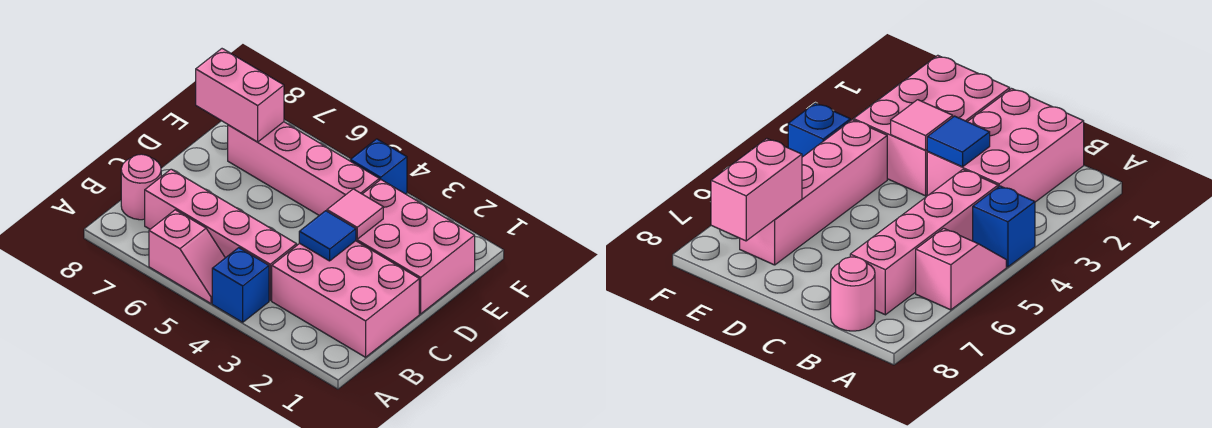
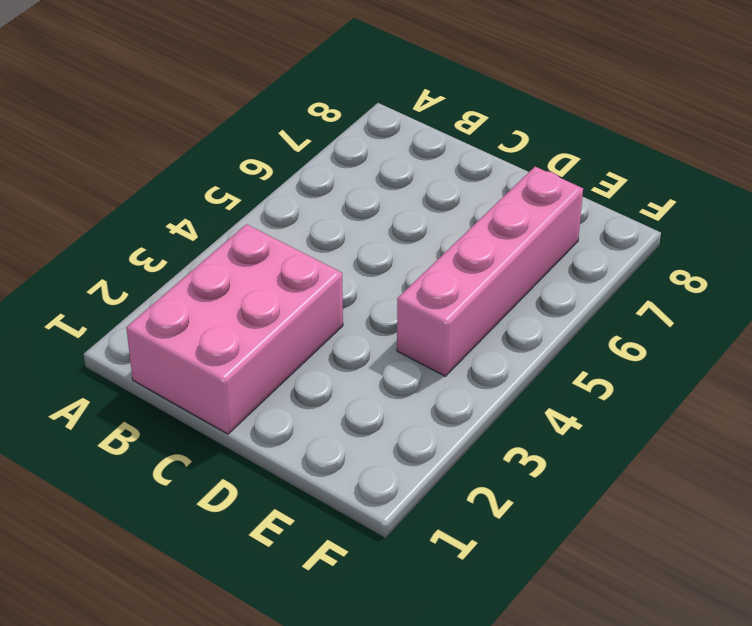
none -> blue brick A4 level 1
none -> pink slope A5:A6 level 1 top 6

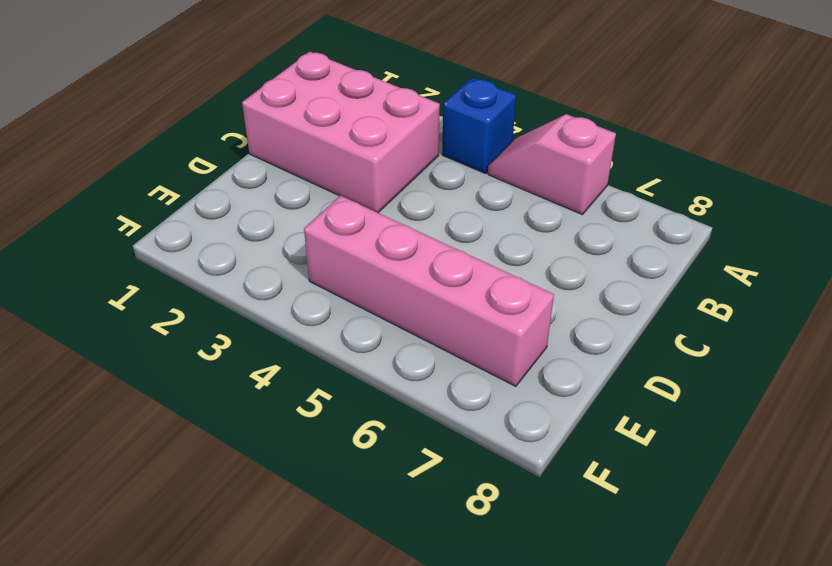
none -> pink brick B4:B7 level 1
none -> pink round brick B8 level 1

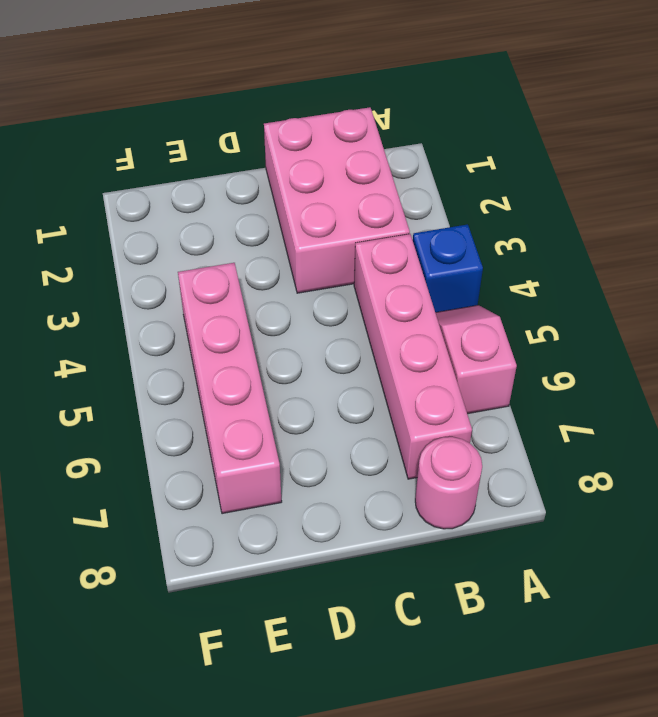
none -> pink brick D1:E3 level 1
none -> blue brick F4 level 1

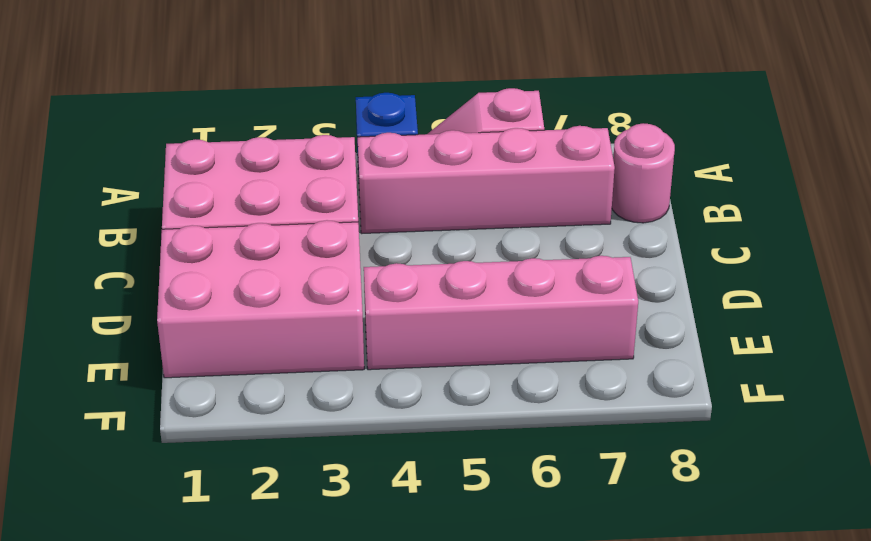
none -> blue brick F4 level 1
none -> blue tile C3 level 2

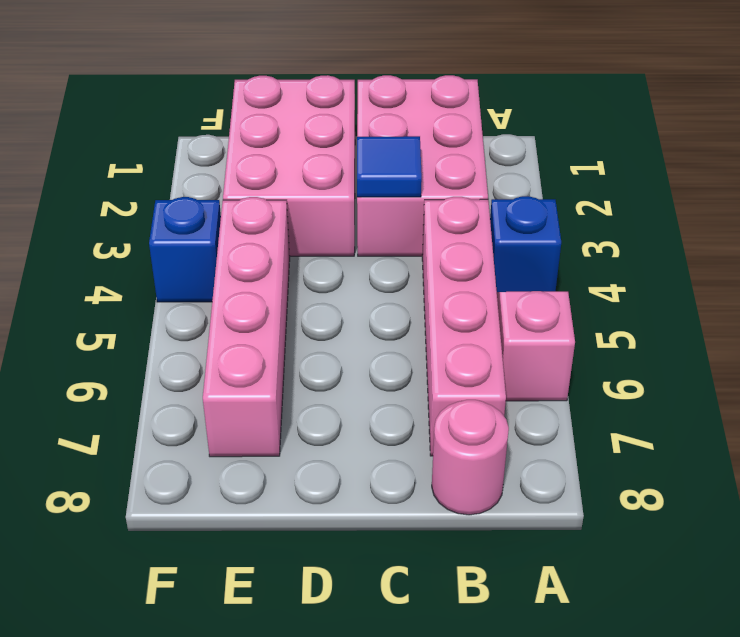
none -> pink tile D3 level 2
none -> pink brick E7:E8 level 2

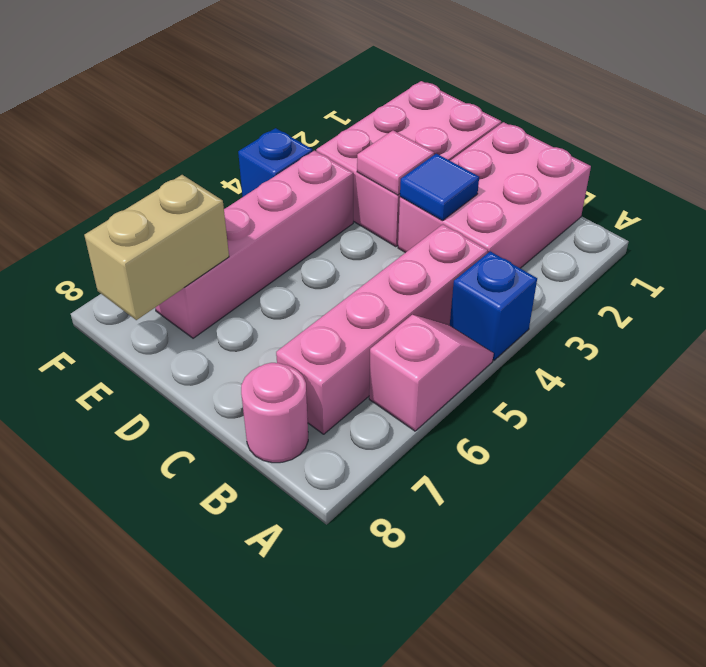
tan brick E7:E8 level 2 -> pink brick E7:E8 level 2

